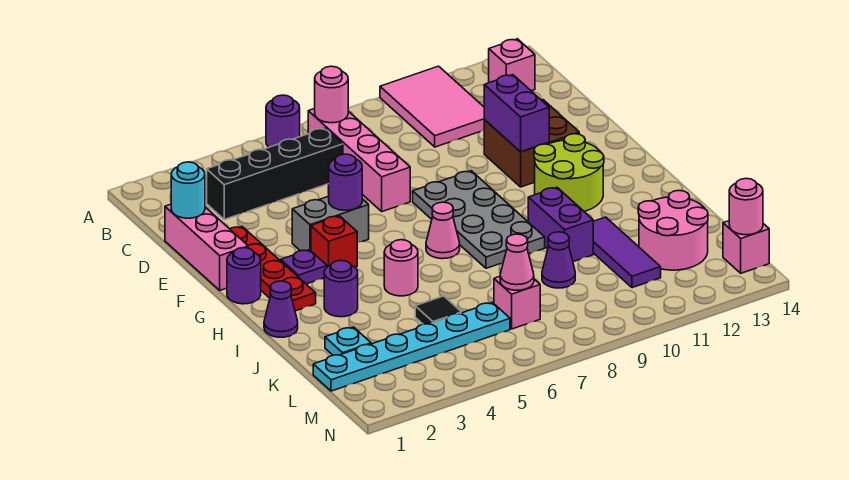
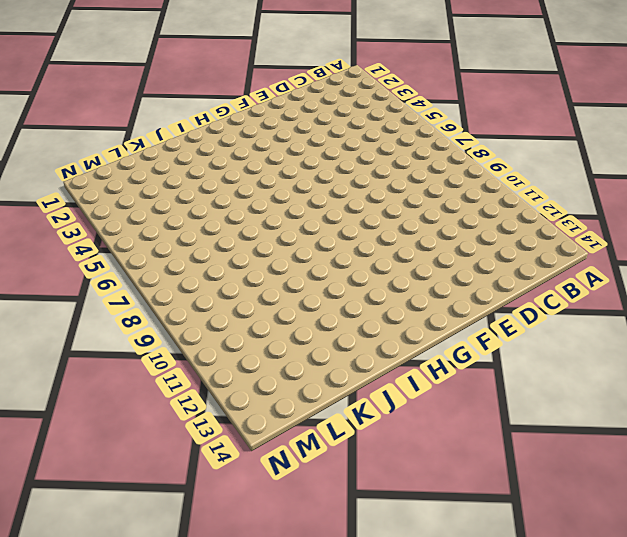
none -> purple round brick A6 level 1
none -> pink tile A10:C11 level 1
none -> pink brick B7:E7 level 1
none -> pink brick B13 level 1

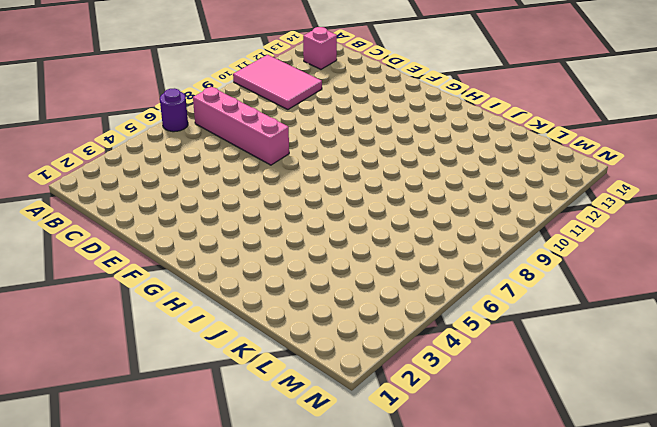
none -> black brick C3:C6 level 1
none -> pink brick D1:F1 level 1
none -> red plate E2:H2 level 1
none -> brown brick E11:F12 level 1

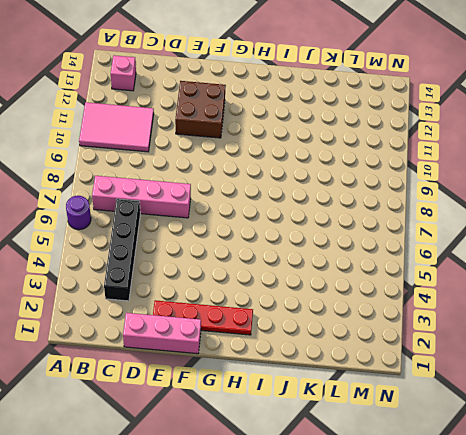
none -> grey brick F4:F5 level 1
none -> grey plate F8:I9 level 1
none -> purple round brick G1 level 1
none -> purple plate G3 level 1

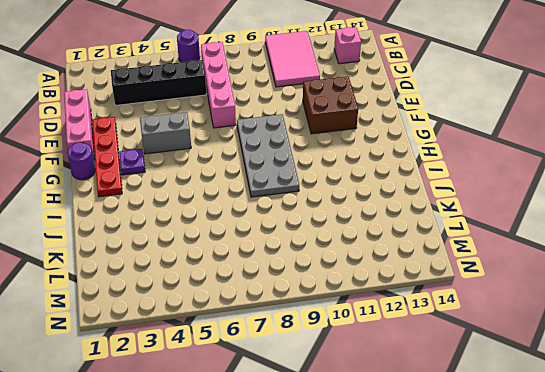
none -> red brick G4 level 1
none -> lime round brick G11:H12 level 1
none -> pink cone H7 level 1
none -> purple cone I1 level 1

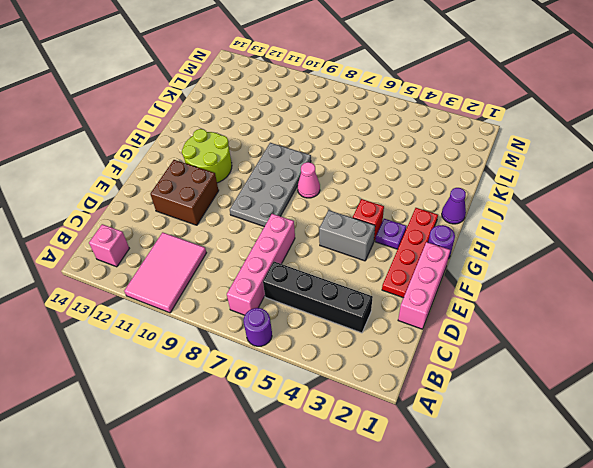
none -> purple round brick I3 level 1
none -> pink round brick I5 level 1
none -> purple brick I10:J10 level 1
none -> purple tile J11:L11 level 1

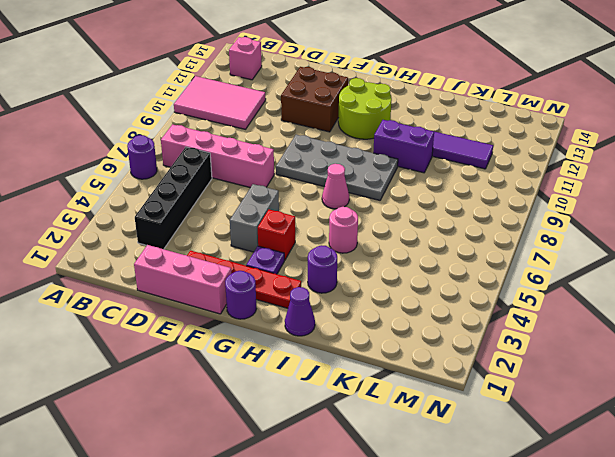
none -> cyan plate K2 level 1
none -> black tile K5 level 1
none -> purple cone K9 level 1
none -> pink round brick K12:L13 level 1

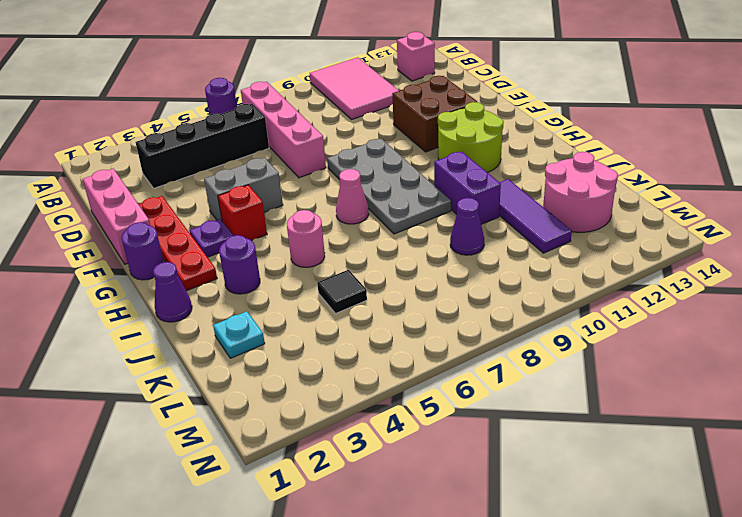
none -> cyan plate L1:L6 level 1
none -> pink brick L7 level 1
none -> pink brick M14 level 1
none -> pink round brick B7 level 2

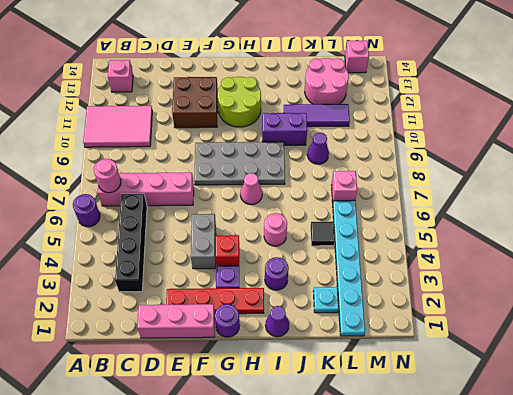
none -> cyan round brick D1 level 2
none -> purple brick E11:F11 level 2
none -> purple round brick F5 level 2
none -> pink cone L7 level 2

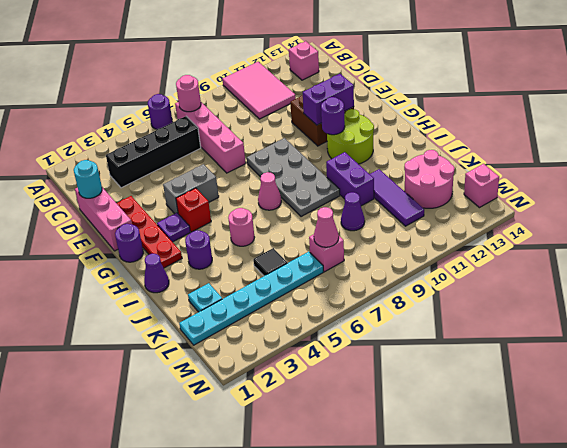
purple brick F11:F12 level 2 -> purple brick E11:F11 level 2
purple round brick G11 level 2 -> purple round brick F5 level 2
none -> pink round brick M14 level 2

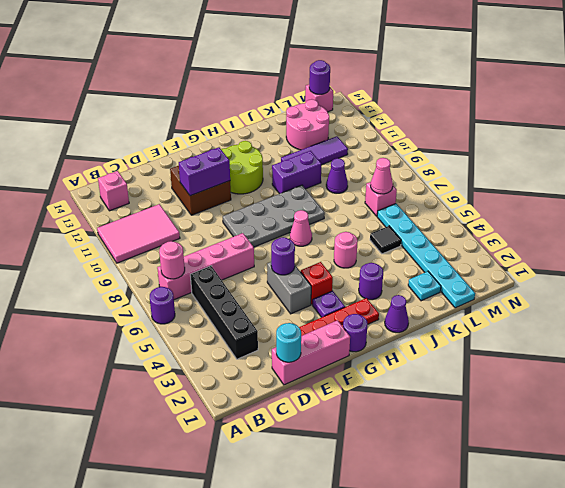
purple round brick M14 level 2 -> pink round brick M14 level 2

